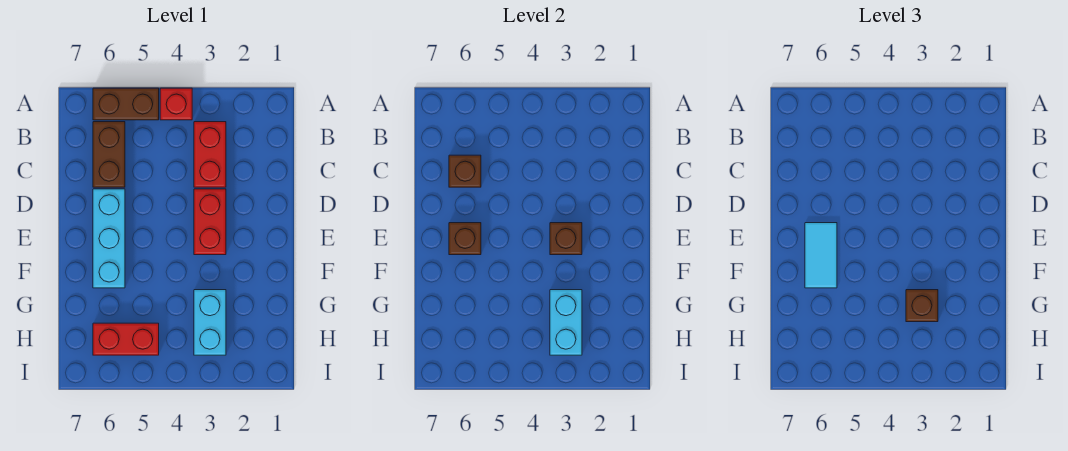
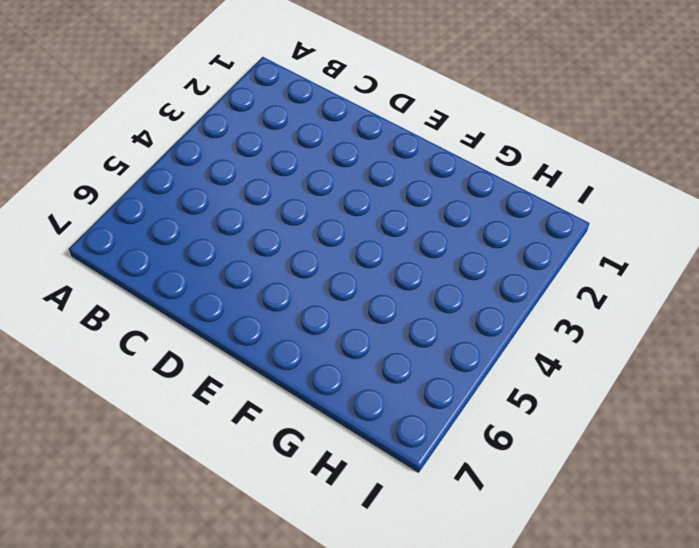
none -> red brick A4 level 1
none -> brown brick A5:A6 level 1
none -> red brick B3:C3 level 1

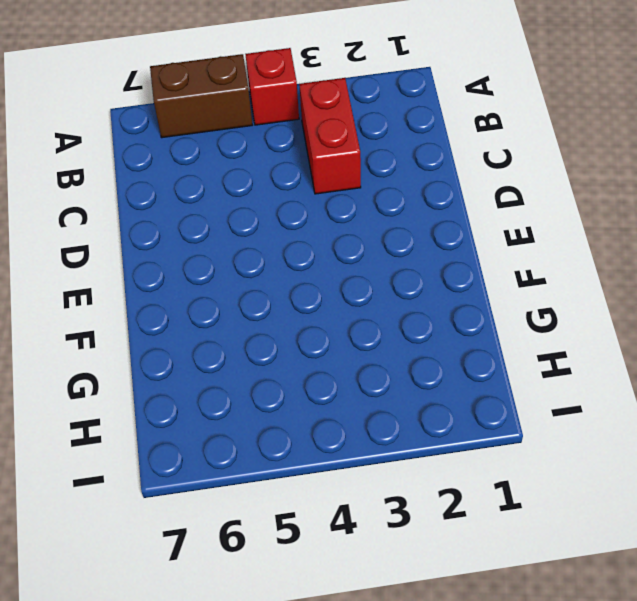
none -> brown brick B6:C6 level 1
none -> red brick D3:E3 level 1
none -> cyan brick D6:F6 level 1

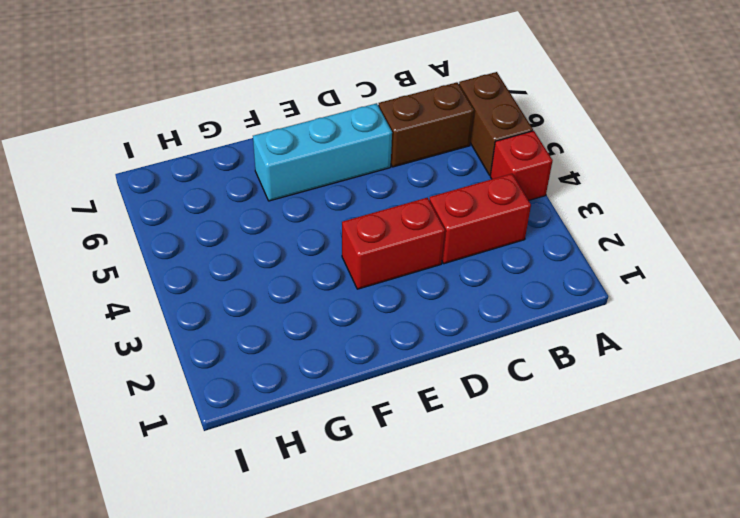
none -> cyan brick G3:H3 level 1
none -> red brick H5:H6 level 1
none -> brown brick C6 level 2

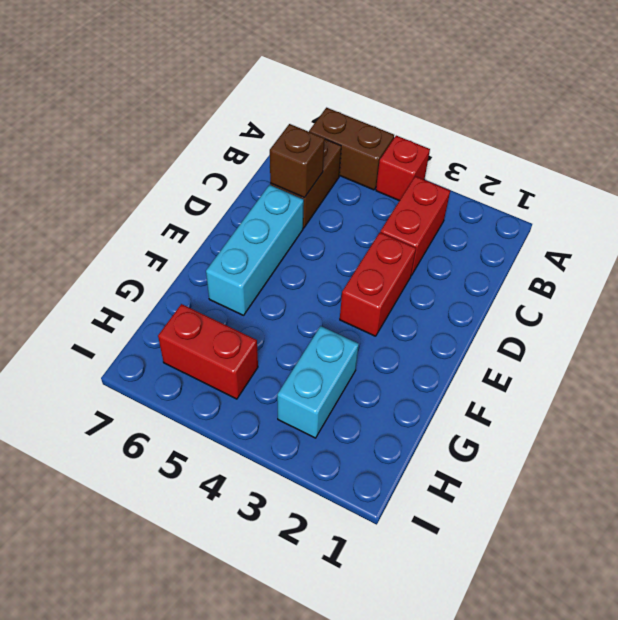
none -> brown brick E3 level 2
none -> brown brick E6 level 2
none -> cyan brick G3:H3 level 2

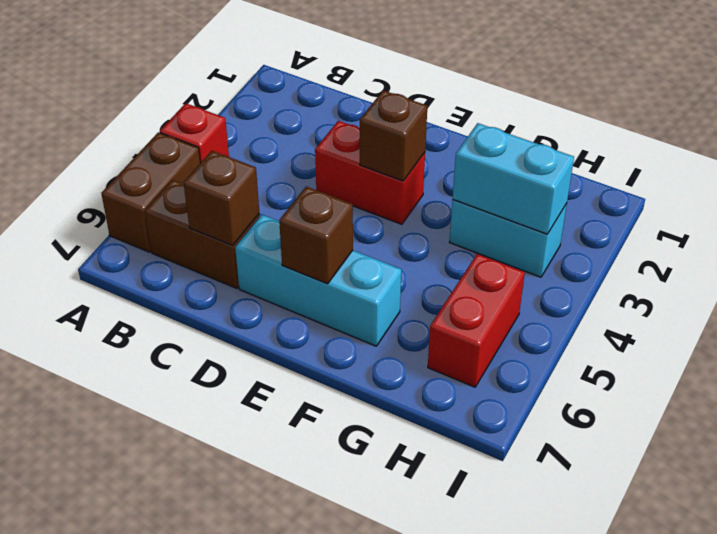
none -> red brick B3:C3 level 1
none -> cyan tile E6:F6 level 3
none -> brown brick G3 level 3

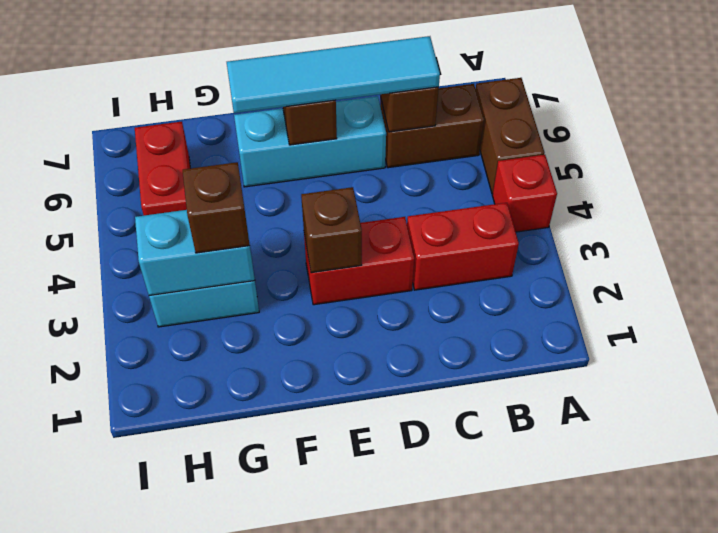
cyan tile C6:F6 level 3 -> cyan tile E6:F6 level 3

